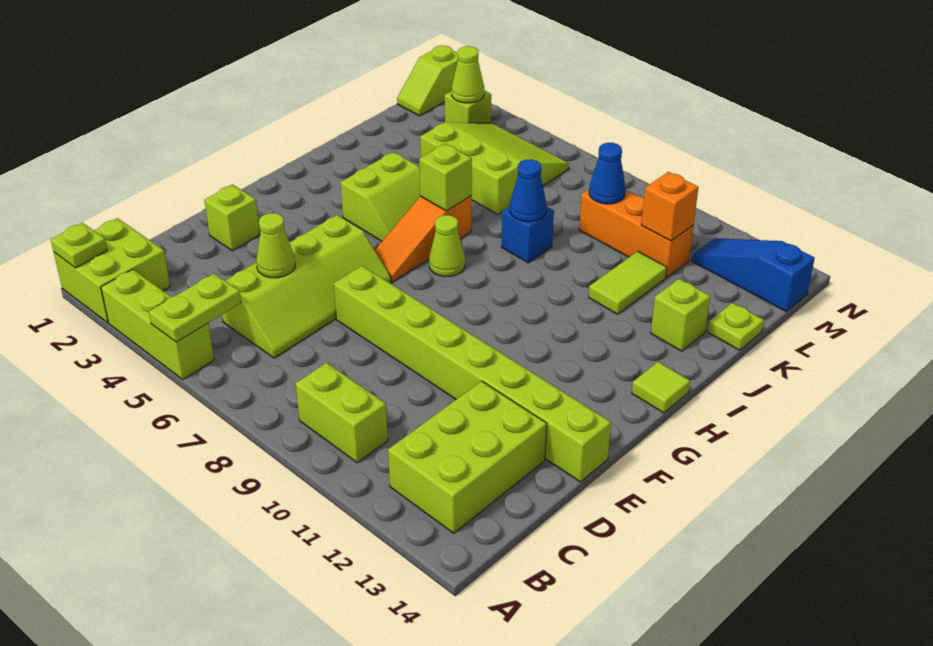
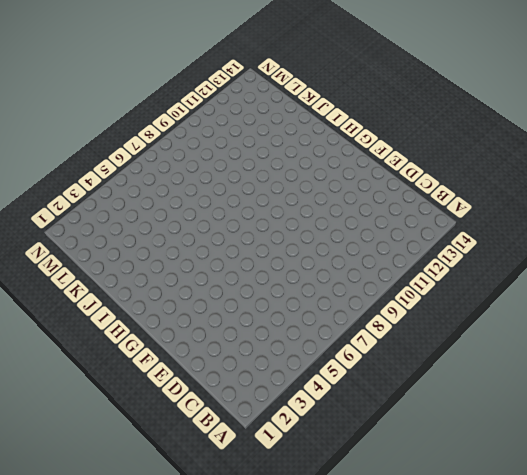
none -> lime brick A1:B2 level 1
none -> lime brick A3:A5 level 1
none -> lime brick B9:B10 level 1

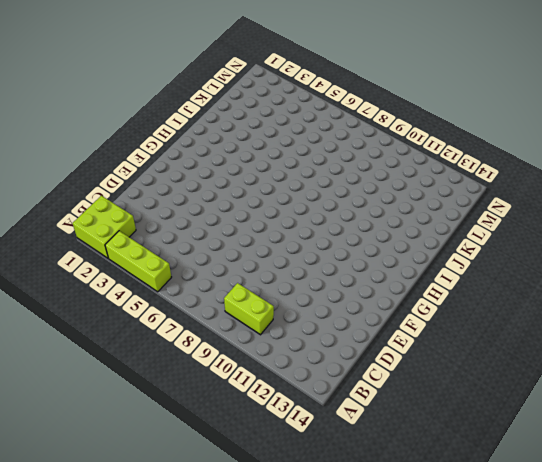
none -> lime brick B12:D13 level 1
none -> lime slope C5:F6 level 1 top 5
none -> lime brick E2 level 1

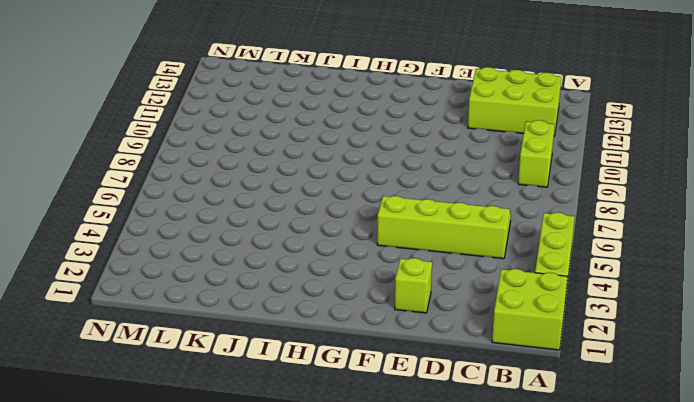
none -> lime brick E7:E14 level 1
none -> orange slope G6:I6 level 1 top I
none -> lime slope H4:I5 level 1 top 4

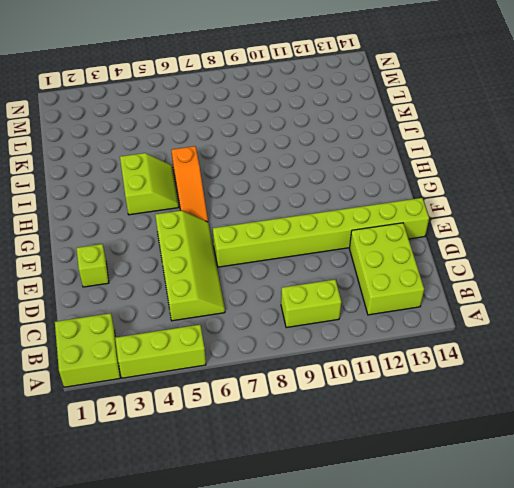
none -> lime cone H7 level 1
none -> lime tile H14 level 1
none -> blue brick J8 level 1

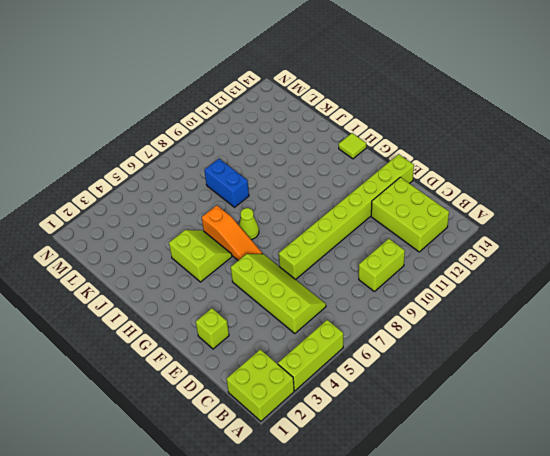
blue brick J8:K8 level 1 -> blue brick J8 level 1
none -> lime tile J11:K11 level 1
none -> lime brick J13 level 1
none -> lime slope K4:M6 level 1 top K

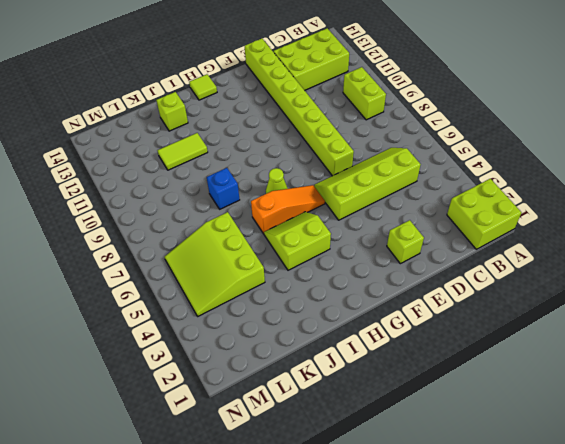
none -> lime brick A3:A5 level 1
none -> lime plate K14 level 1
none -> orange brick L9:L11 level 1

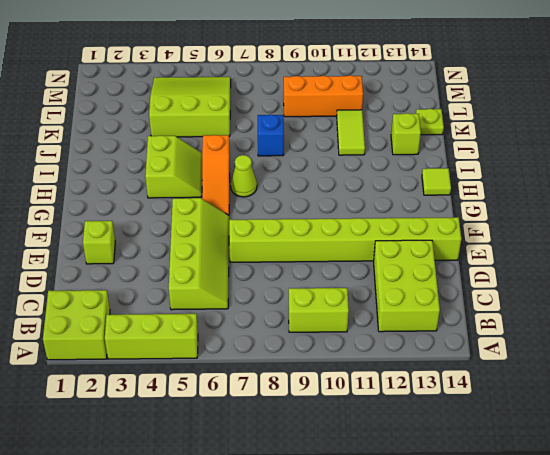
none -> lime slope M1:N1 level 1 top N
none -> lime brick M3 level 1
none -> blue slope M12:M14 level 1 top 14

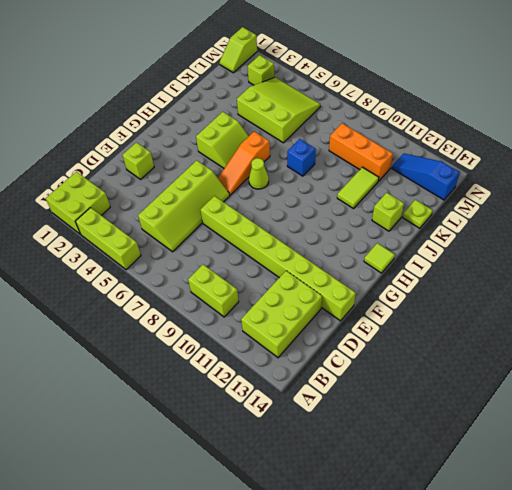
none -> lime plate A1 level 2
none -> lime plate A5:B5 level 2
none -> lime cone D5 level 2

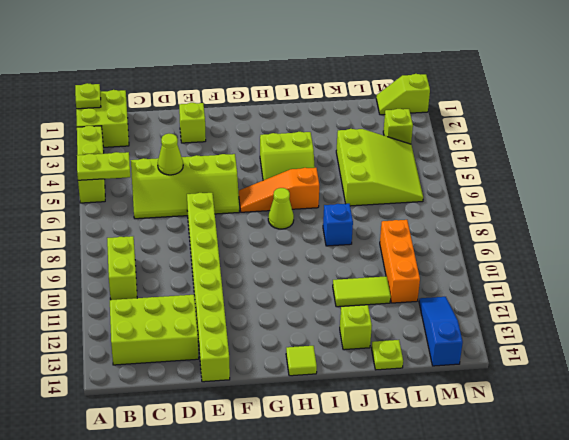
none -> lime brick I6 level 2
none -> blue cone J8 level 2
none -> blue cone L9 level 2

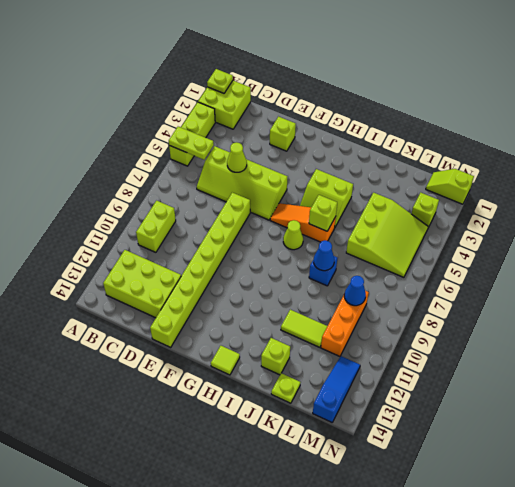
none -> orange brick L11 level 2
none -> lime cone M3 level 2

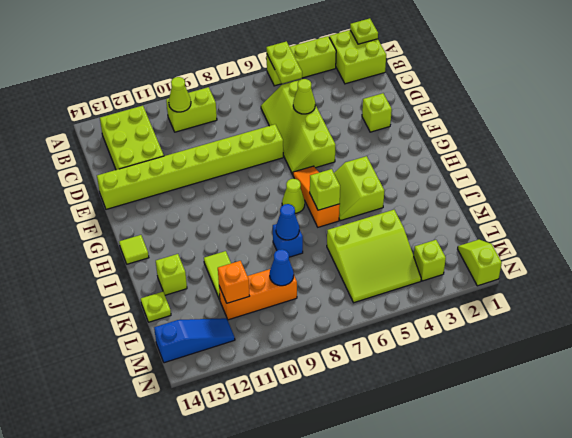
lime cone B10 level 2 -> lime cone M3 level 2

